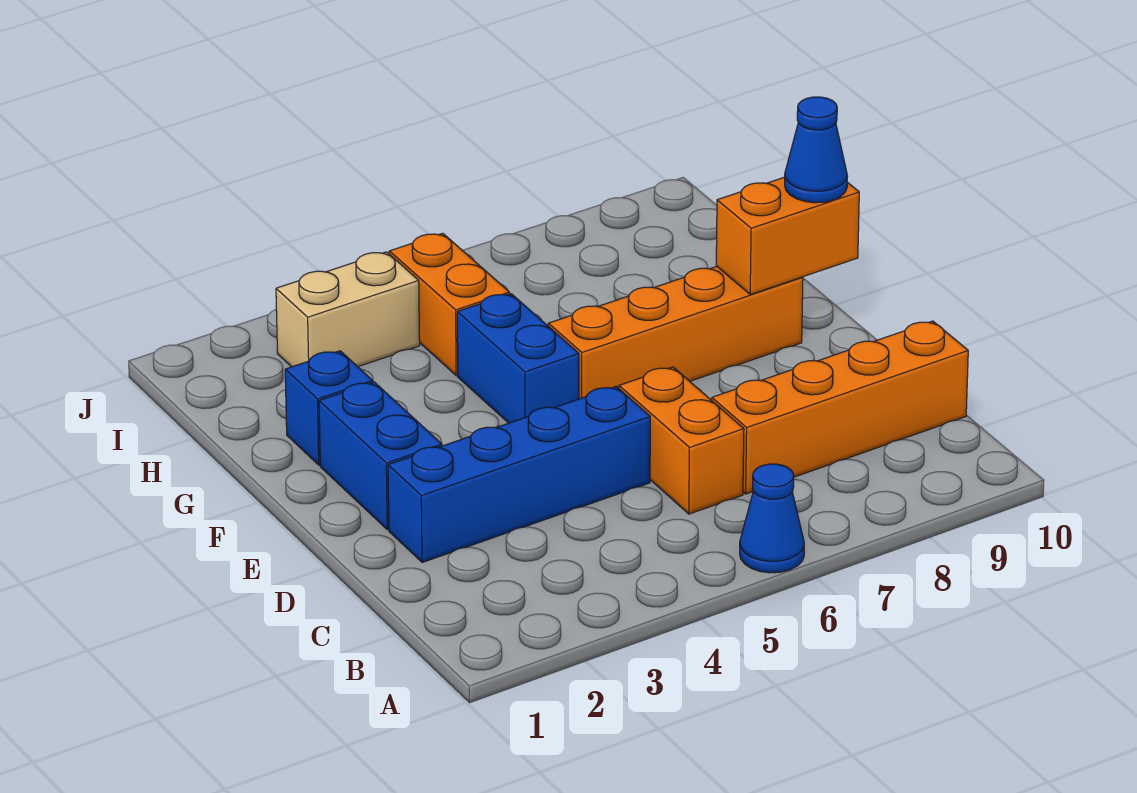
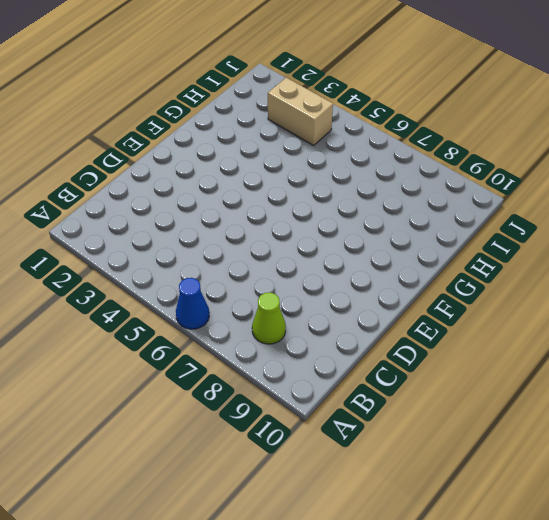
lime cone B8 level 1 -> none
none -> orange brick C6:D6 level 1
none -> orange brick C7:C10 level 1
none -> blue brick D2:D5 level 1

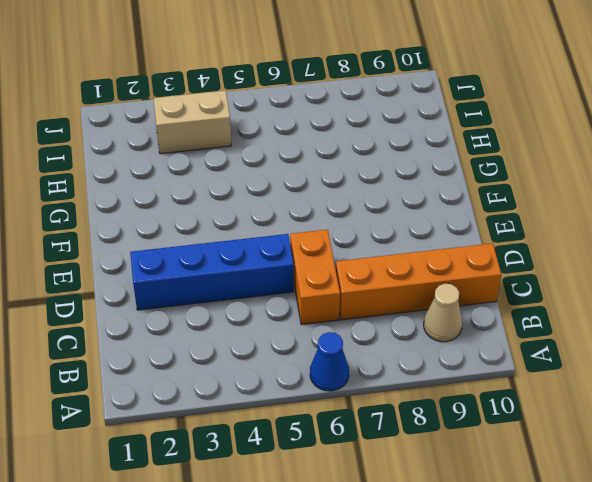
tan cone B9 level 1 -> none
none -> blue brick E2:F2 level 1
none -> blue brick F5:G5 level 1
none -> orange brick F6:F9 level 1

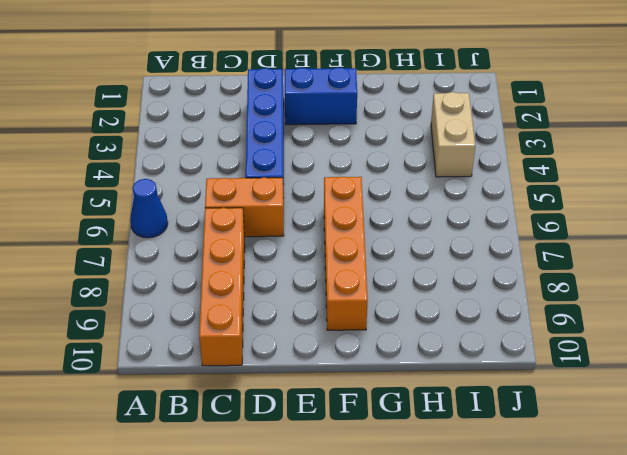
none -> blue brick F5:G5 level 1
none -> blue brick G2 level 1
none -> orange brick H5:I5 level 1

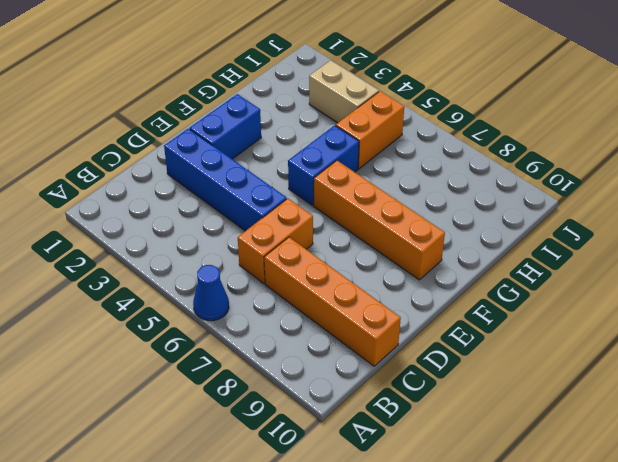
none -> blue brick G2 level 1
none -> orange brick F9:F10 level 2
none -> blue cone F10 level 3

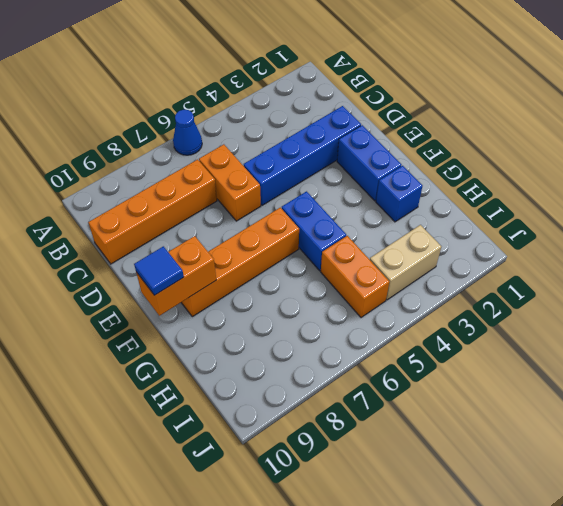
blue tile F10 level 3 -> blue cone F10 level 3

